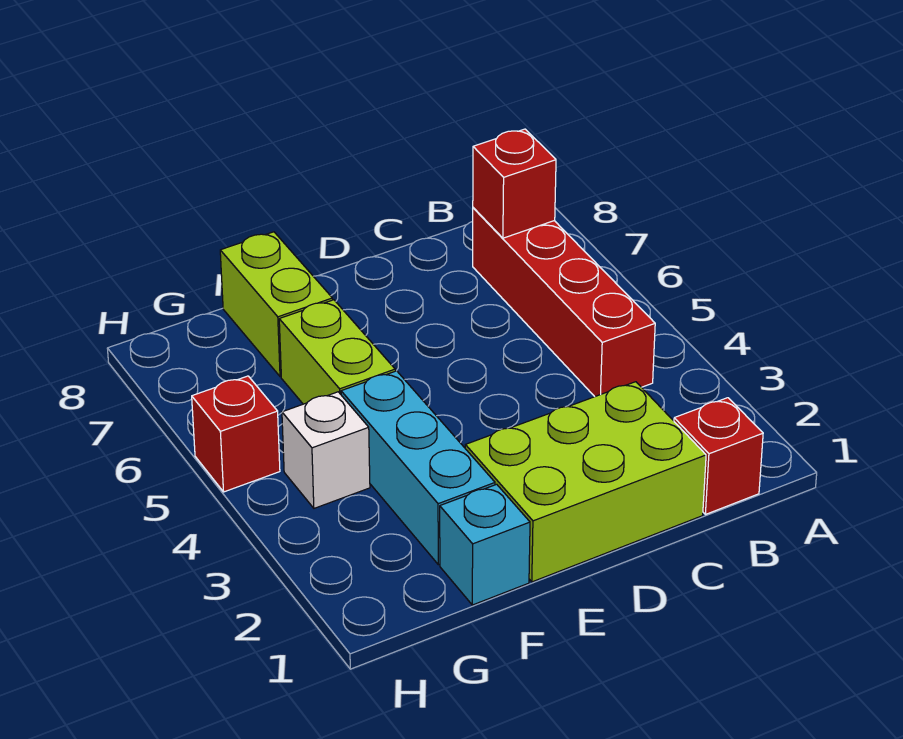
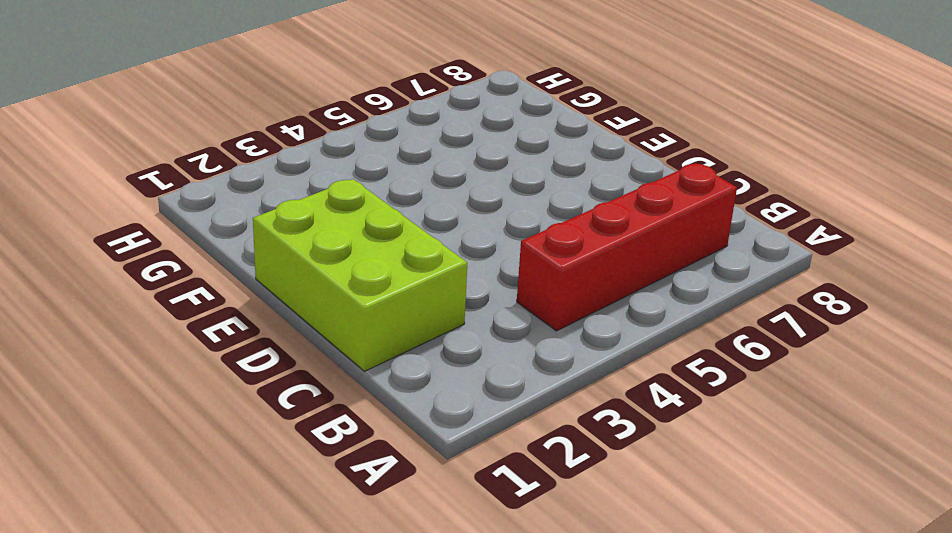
none -> red brick B1 level 1
none -> cyan brick F1 level 1

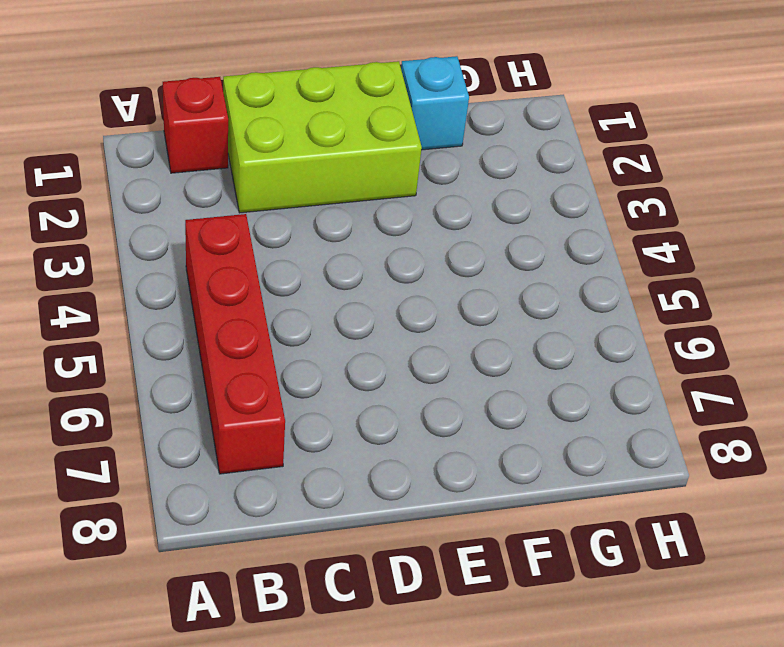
none -> cyan brick F2:F4 level 1
none -> lime brick F5:F6 level 1

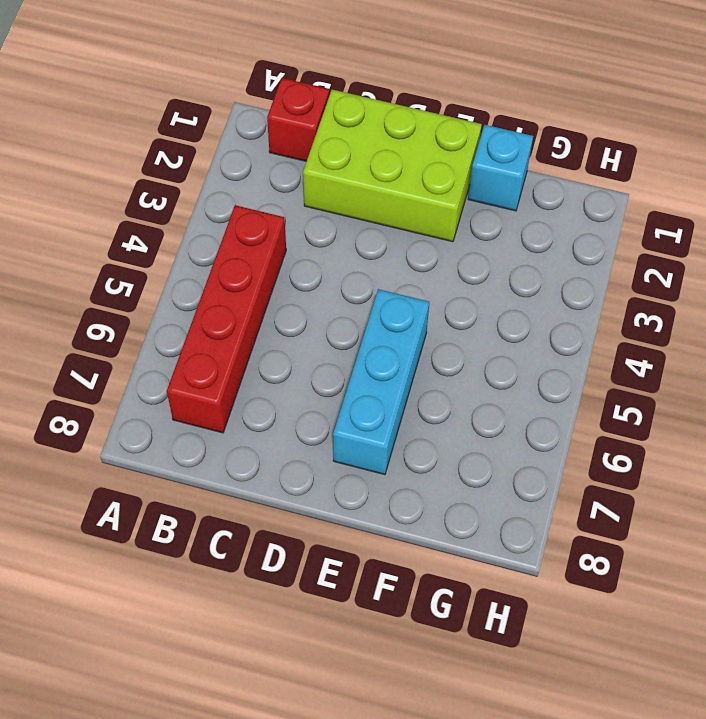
cyan brick E5:E7 level 1 -> cyan brick F2:F4 level 1
none -> lime brick F5:F6 level 1
none -> lime brick F7:F8 level 1

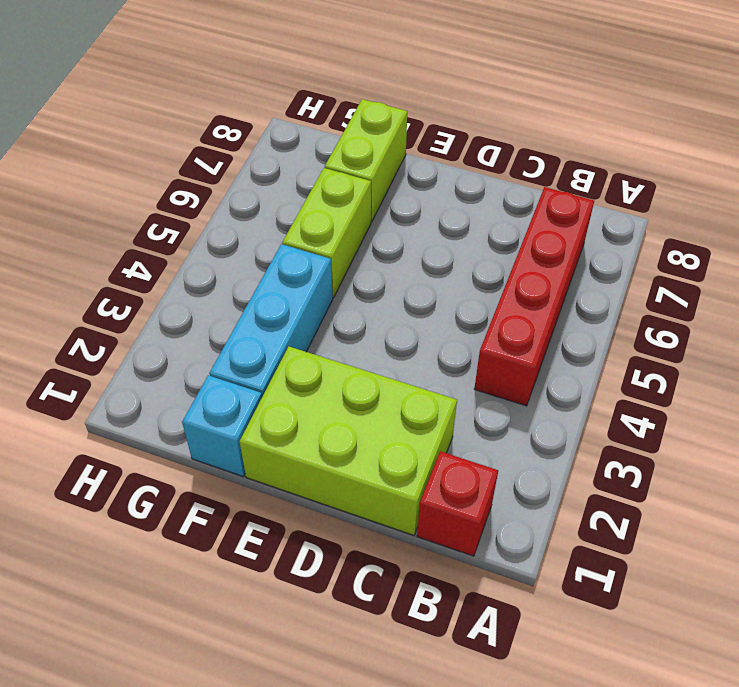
none -> white brick G4 level 1
none -> red brick H5 level 1

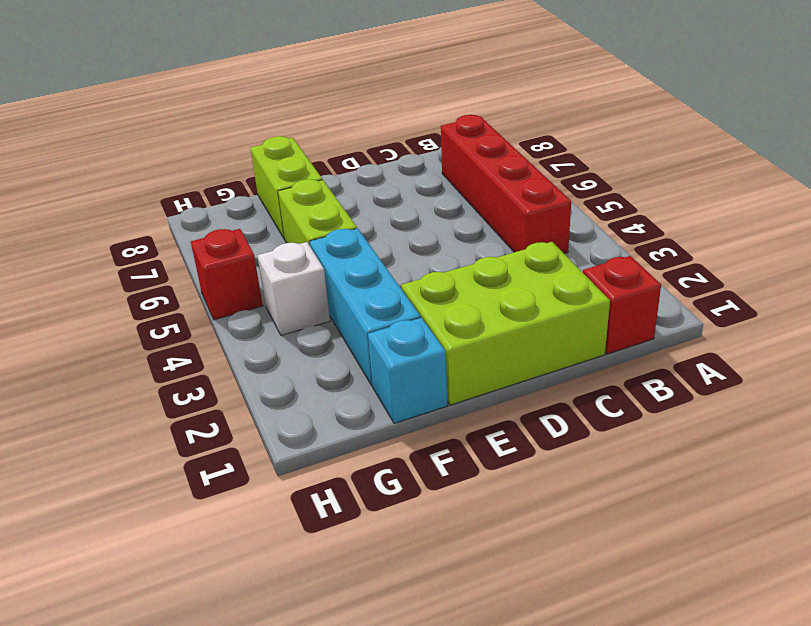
none -> red brick B7 level 2

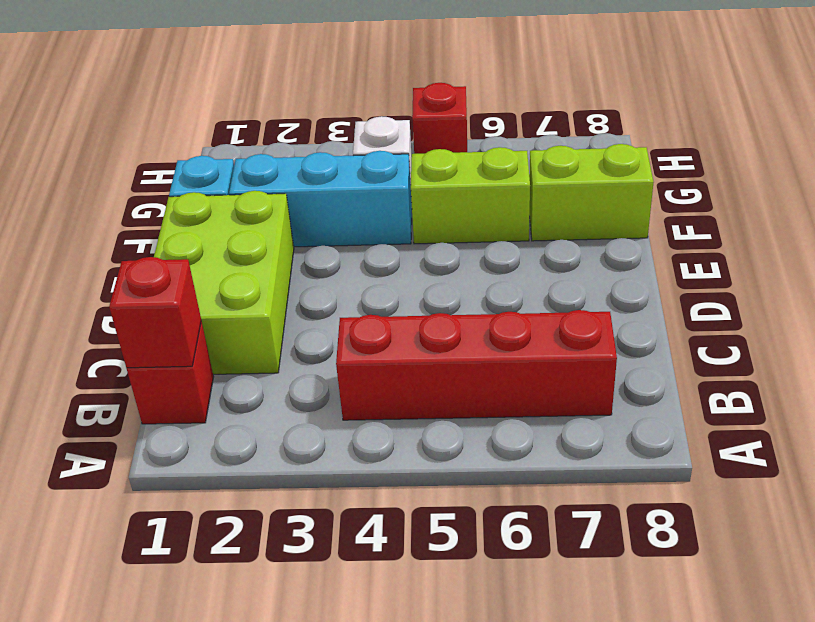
red brick B1 level 2 -> red brick B7 level 2

